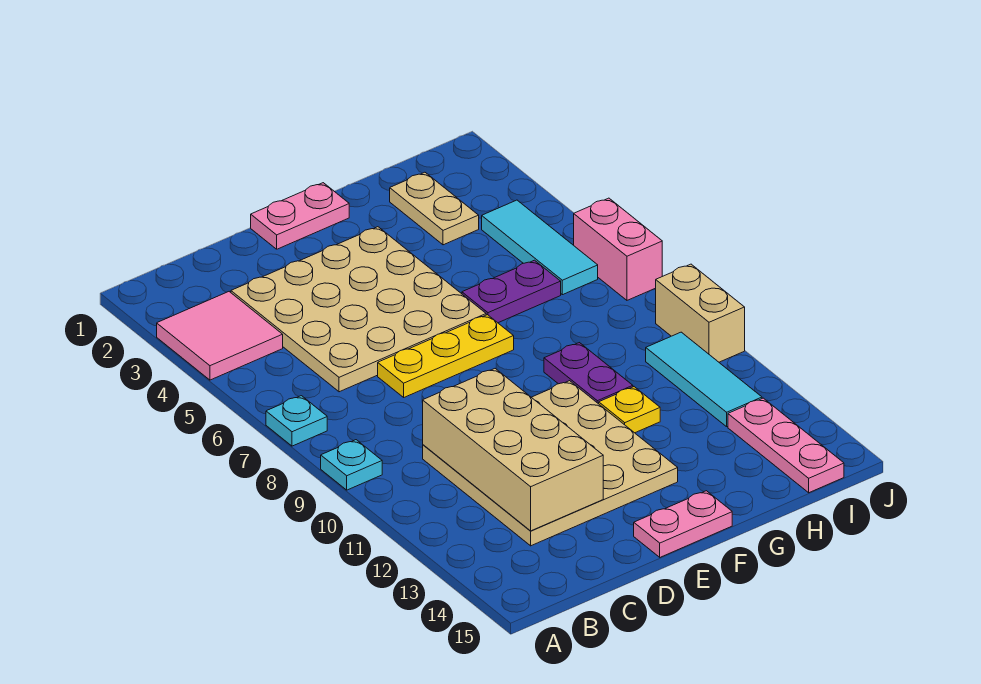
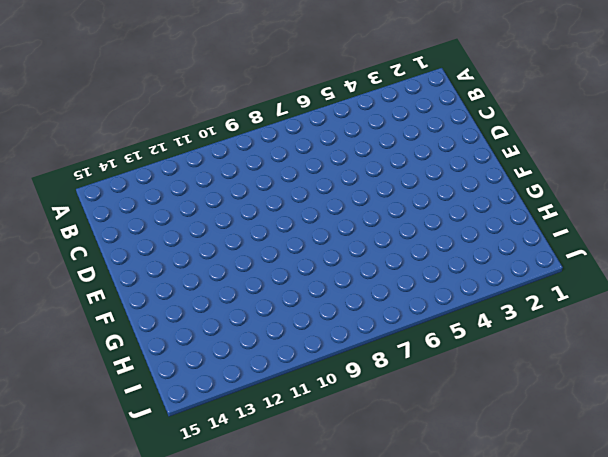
none -> pink tile A3:B4 level 1
none -> cyan plate A7 level 1
none -> cyan plate A9 level 1

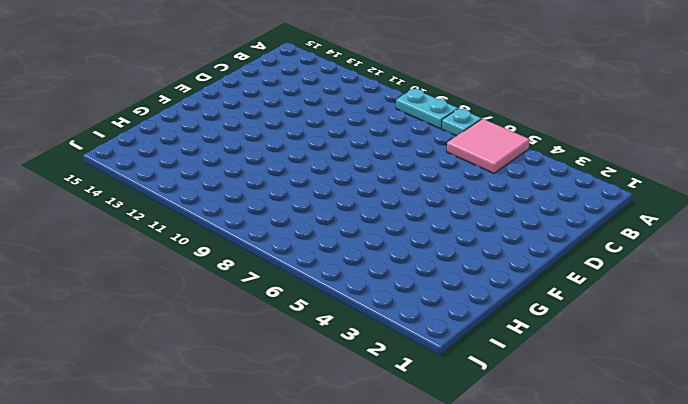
pink tile A5:B6 level 1 -> pink tile A3:B4 level 1
cyan plate A8:A9 level 1 -> cyan plate A9 level 1
none -> tan plate C3:F6 level 1
none -> tan plate C10:F13 level 1
none -> yellow plate D7:F7 level 1

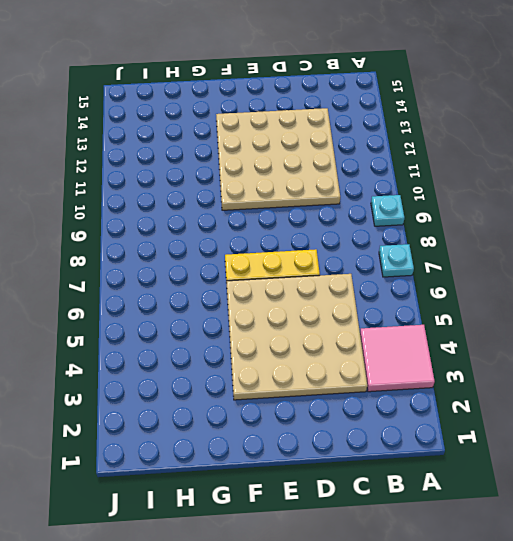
none -> pink plate E1:F1 level 1
none -> pink plate E15:F15 level 1
none -> purple plate G6:H6 level 1

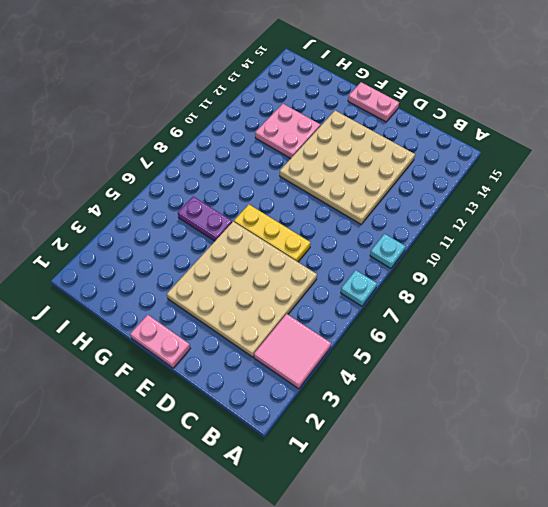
pink plate G11:H12 level 1 -> yellow plate G11 level 1
none -> purple plate G9:G10 level 1
none -> tan plate H2:H3 level 1
none -> cyan tile I4:I6 level 1

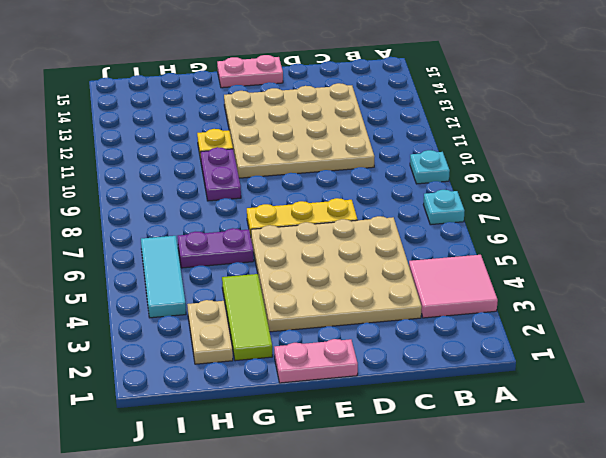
lime tile G2:G4 level 1 -> none
none -> cyan tile I10:I12 level 1
none -> pink plate I13:I15 level 1
none -> pink brick J6:J7 level 1

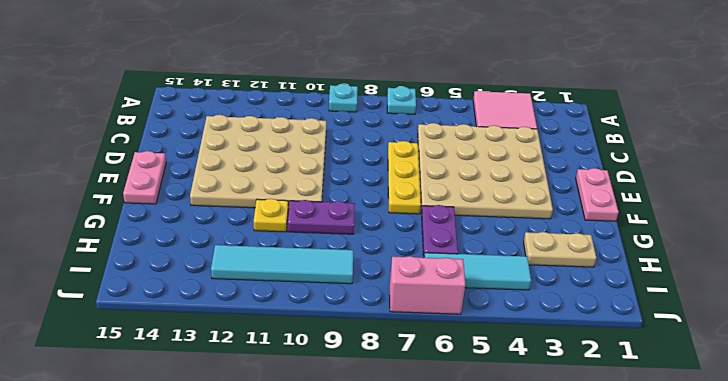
cyan tile I9:I12 level 1 -> cyan tile I10:I12 level 1
none -> pink plate I13:I15 level 1
none -> tan brick J9:J10 level 1
none -> tan brick C10:D13 level 2

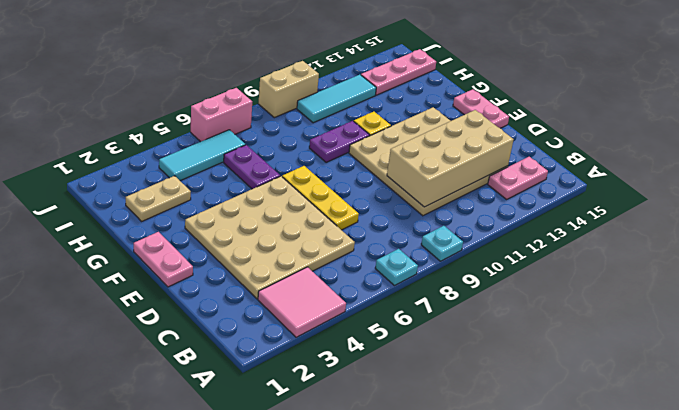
pink plate B13:B14 level 1 -> none

